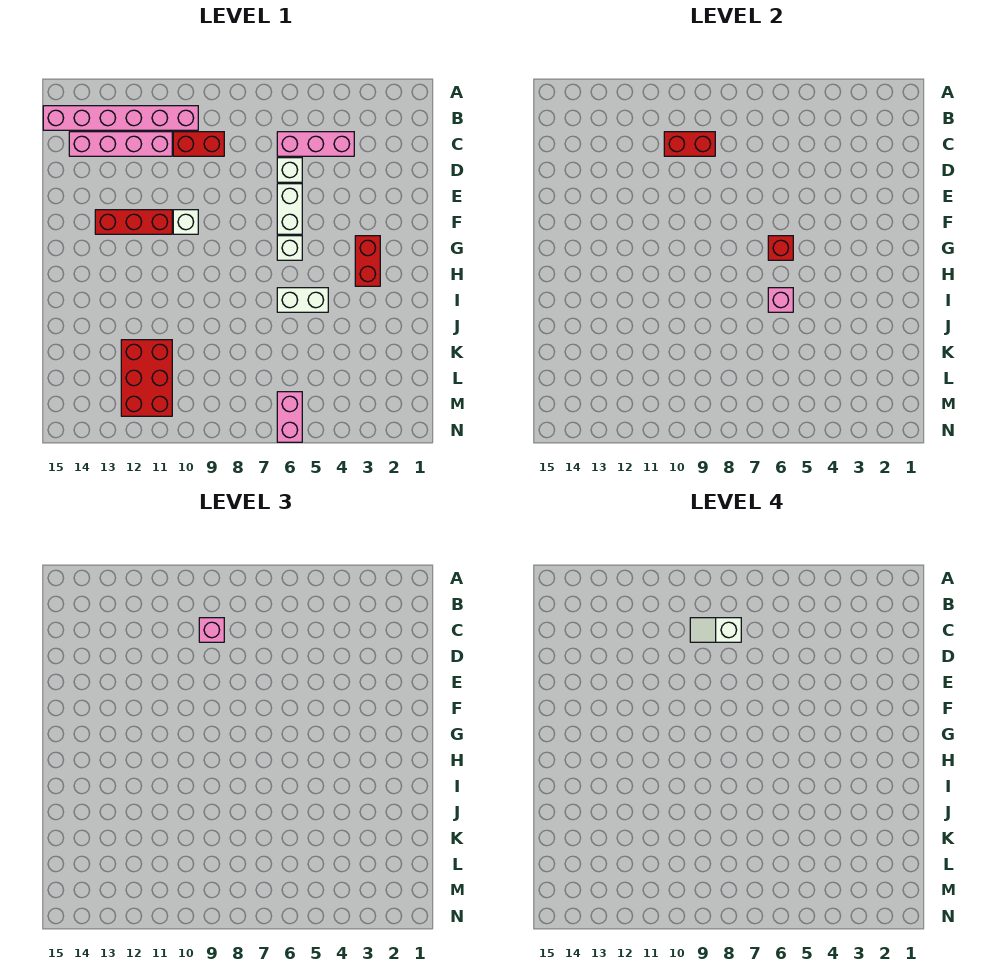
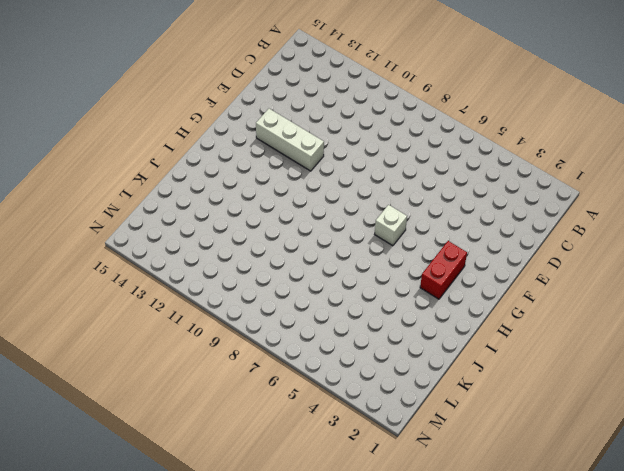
white brick F11:F13 level 1 -> red brick F11:F13 level 1
none -> pink brick B10:B15 level 1
none -> pink brick C4:C6 level 1
none -> red brick C9:C10 level 1

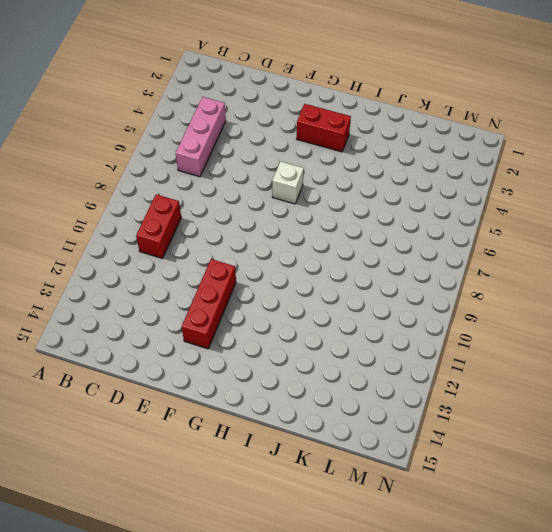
none -> pink brick B10:B15 level 1
none -> pink brick C11:C14 level 1
none -> white brick D6 level 1

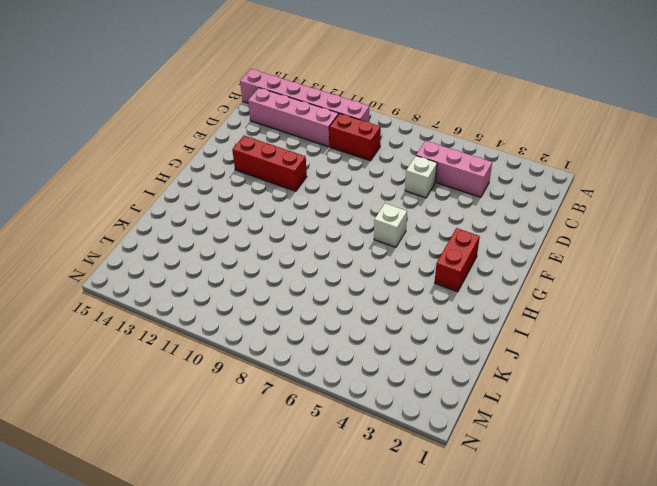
none -> white brick E6:F6 level 1
none -> white brick F10 level 1
none -> white brick I5:I6 level 1

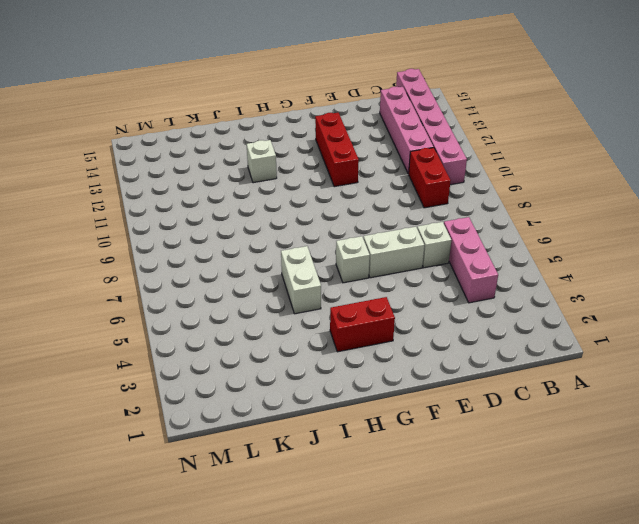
white brick I12 level 1 -> white brick F10 level 1
none -> red brick K11:M12 level 1
none -> pink brick M6:N6 level 1
none -> red brick C9:C10 level 2

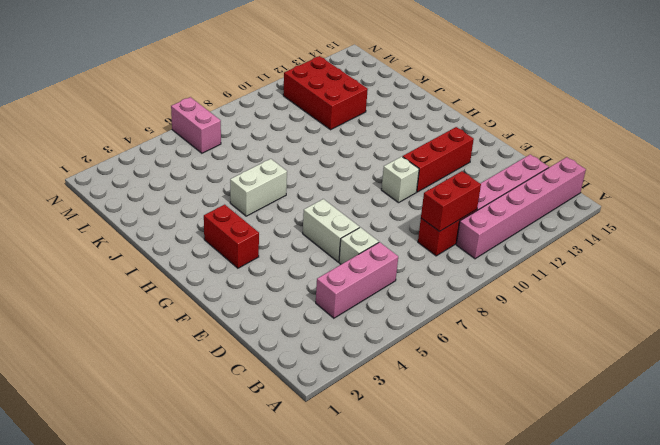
none -> white brick G6 level 1
none -> red brick G6 level 2
none -> pink brick I6 level 2

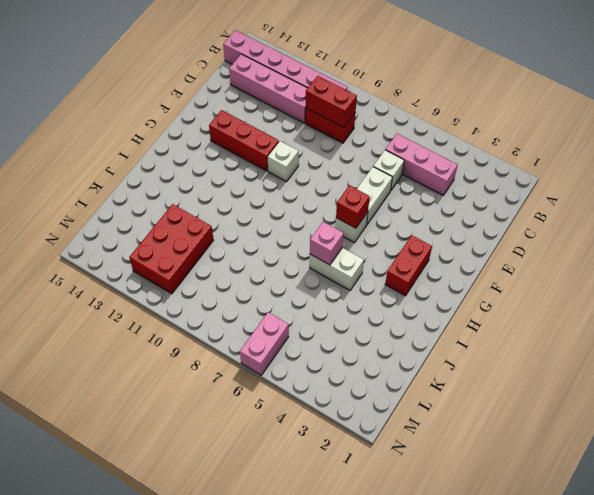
none -> pink brick C9 level 3
none -> white slope C8:C9 level 4 top 8

